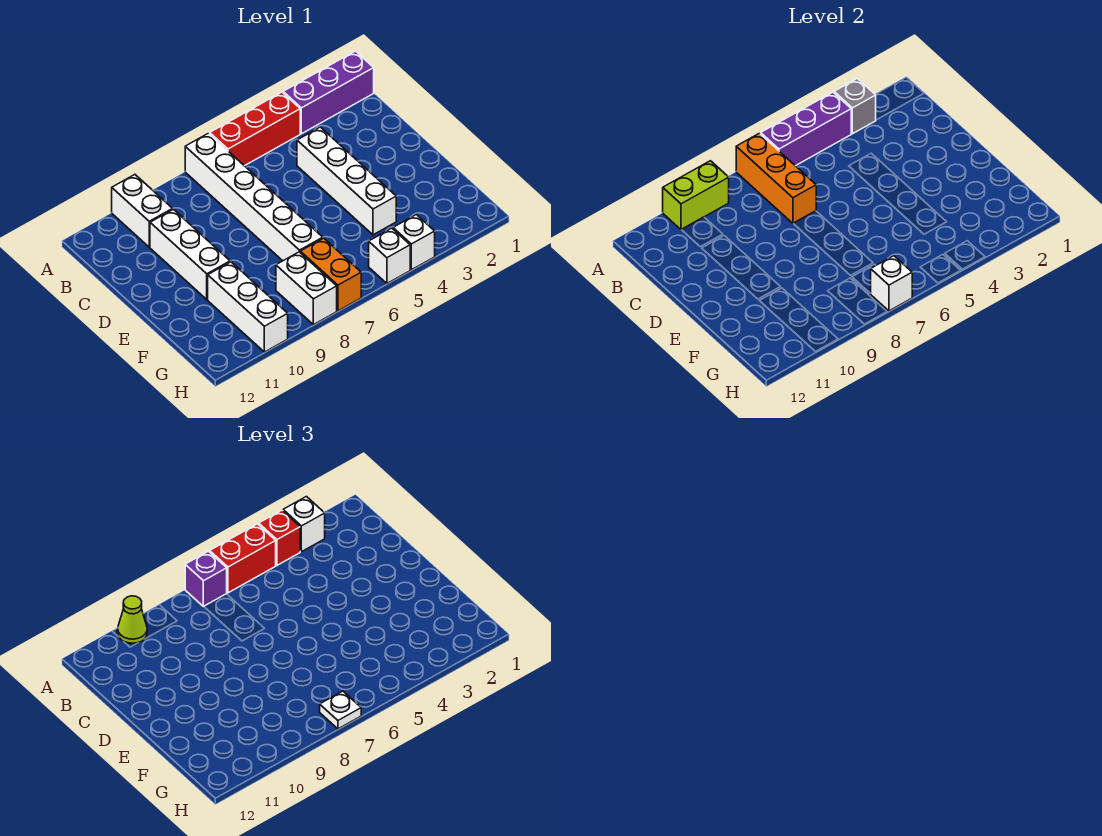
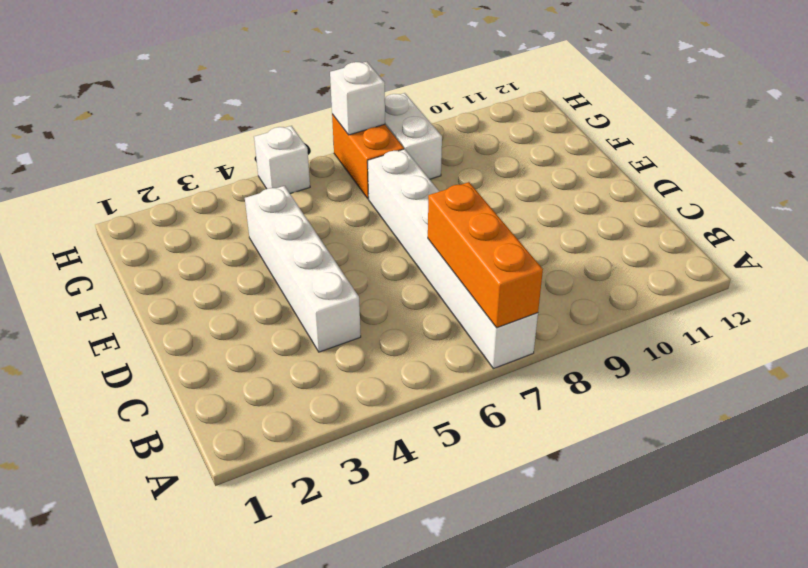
none -> purple brick A1:A3 level 1
none -> red brick A4:A6 level 1
none -> white brick A10:B10 level 1

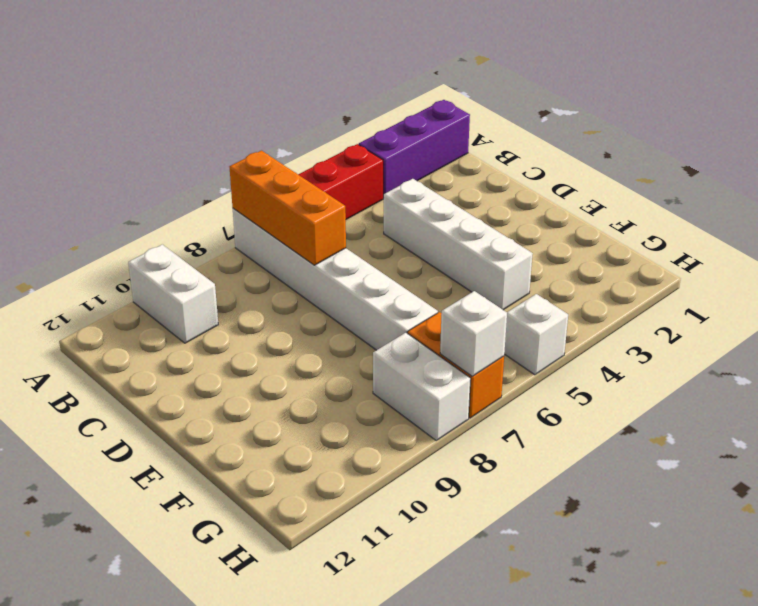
none -> white brick C10:E10 level 1
none -> white brick F10:H10 level 1
none -> white brick H4 level 1

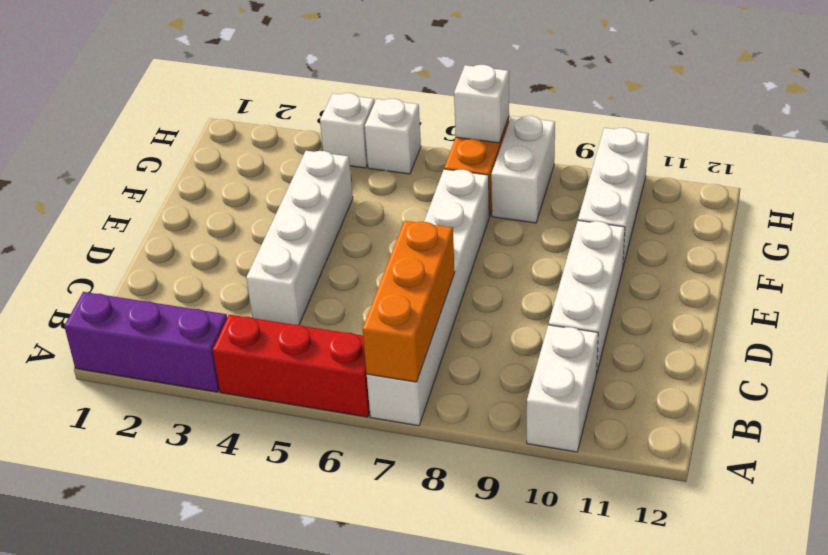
none -> grey brick A3 level 2
none -> purple brick A4:A6 level 2
none -> lime brick A9:A10 level 2

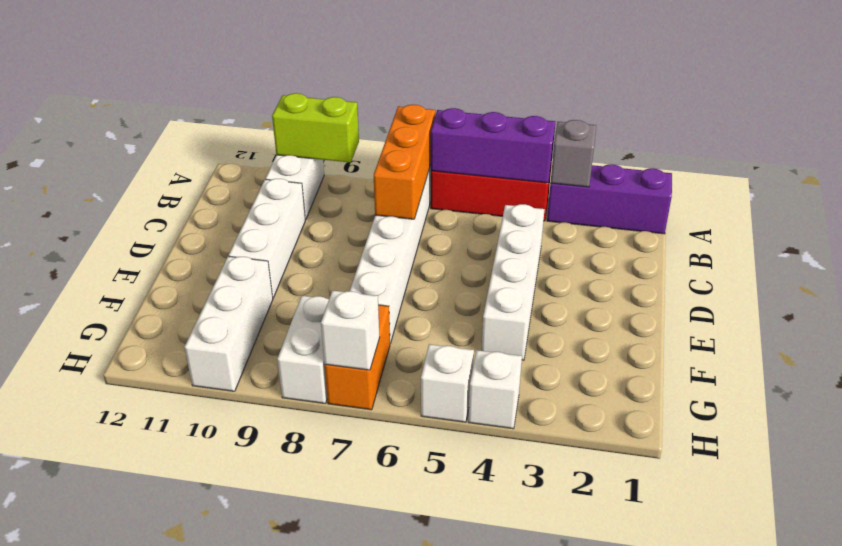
none -> white brick A3 level 3
none -> red brick A4 level 3
none -> red brick A5:A6 level 3

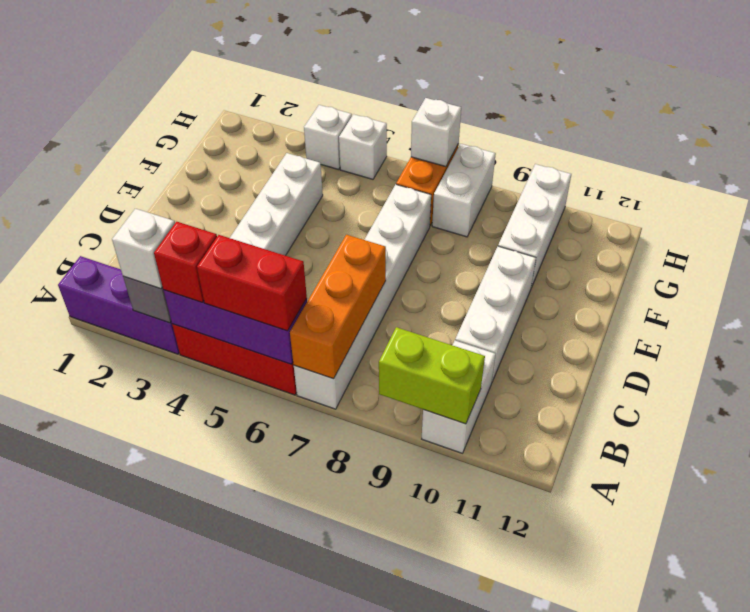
none -> purple brick A7 level 3
none -> lime cone A10 level 3
none -> white plate H7 level 3

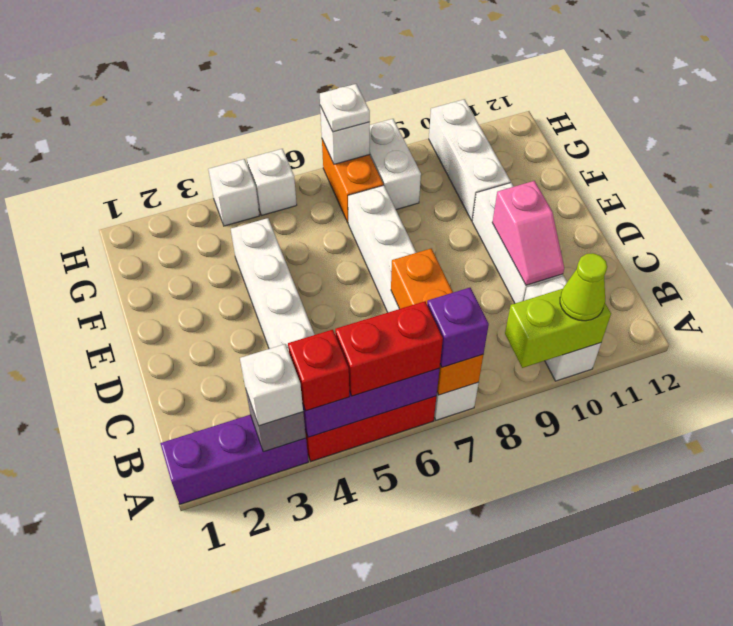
pink slope C10:D10 level 2 top D -> none

